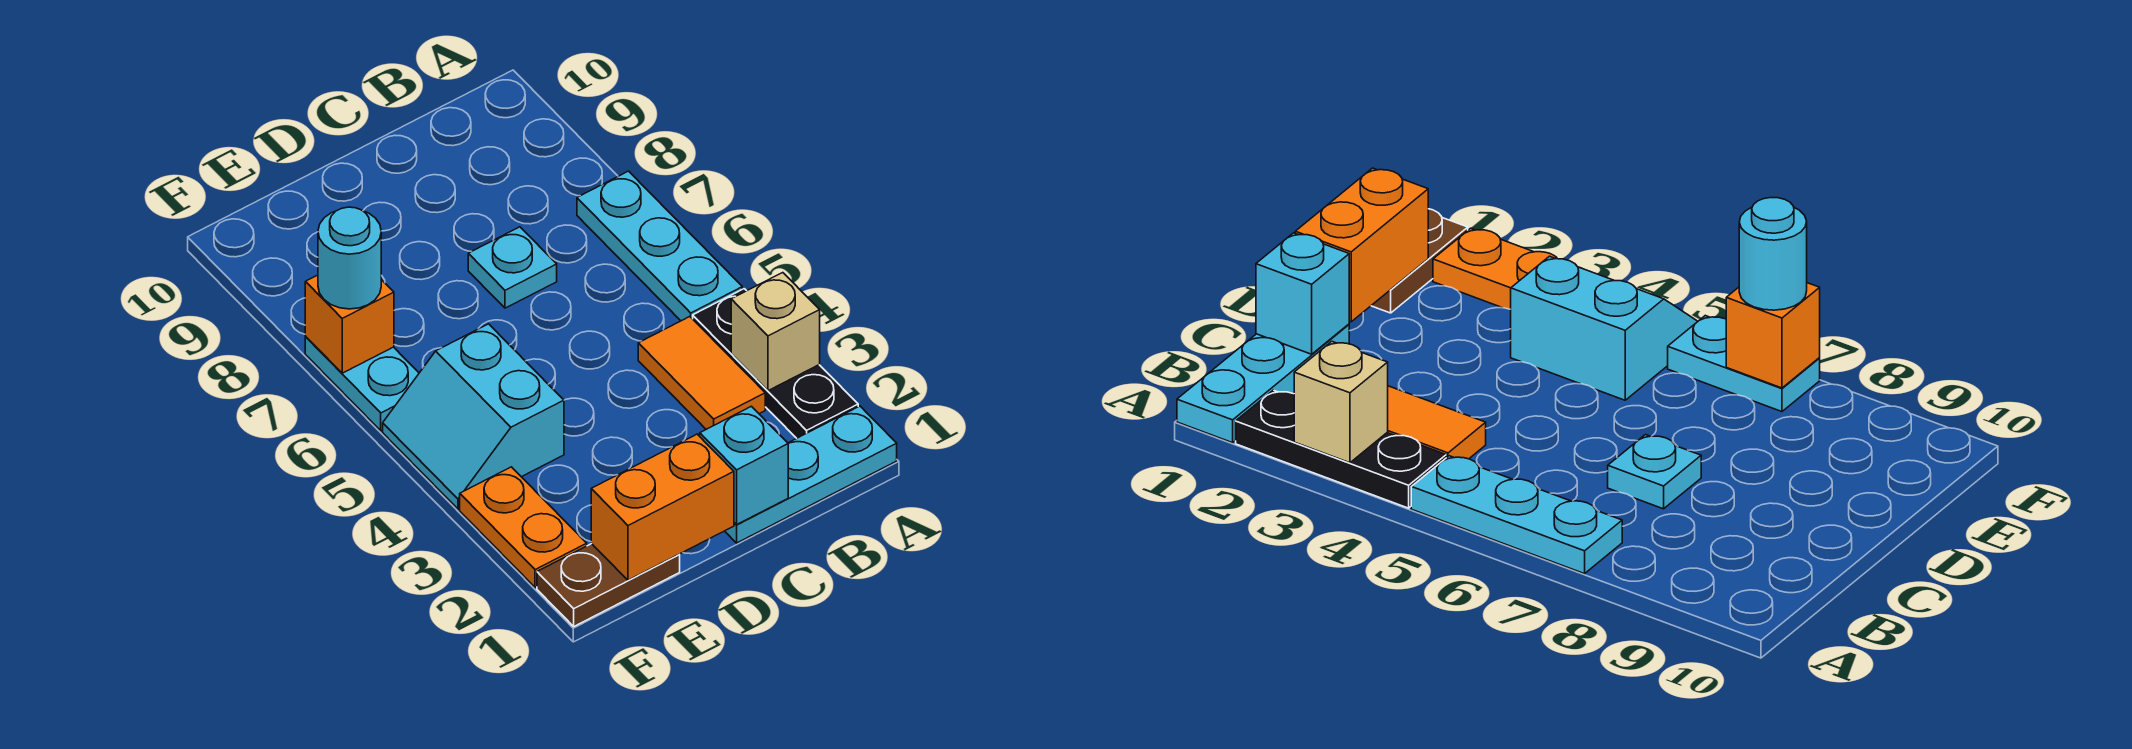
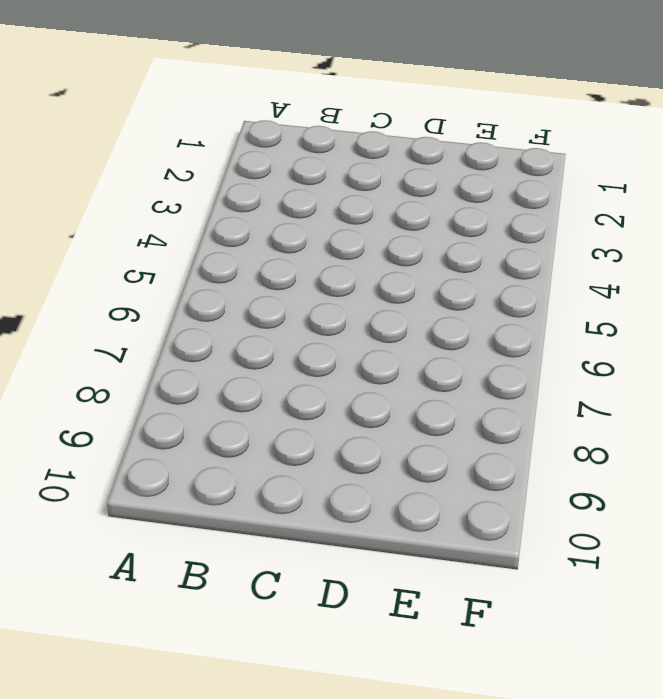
none -> cyan plate A1:C1 level 1
none -> black plate A2:A4 level 1
none -> cyan plate A5:A7 level 1

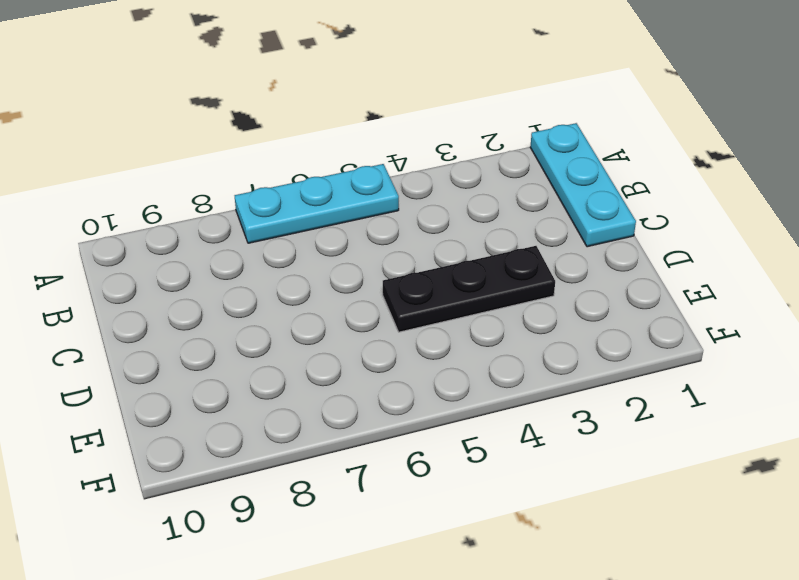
black plate D3:D5 level 1 -> black plate A2:A4 level 1
none -> orange tile B3:B4 level 1
none -> cyan plate C7 level 1
none -> brown plate E1:F1 level 1

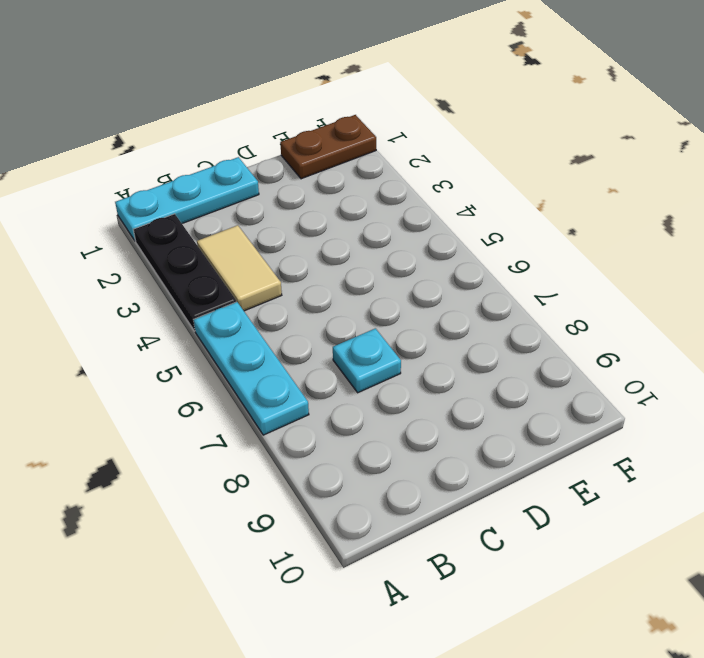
tan tile B3:B4 level 1 -> orange tile B3:B4 level 1
none -> cyan slope E4:F5 level 1 top E
none -> orange plate F2:F3 level 1
none -> cyan plate F6:F7 level 1

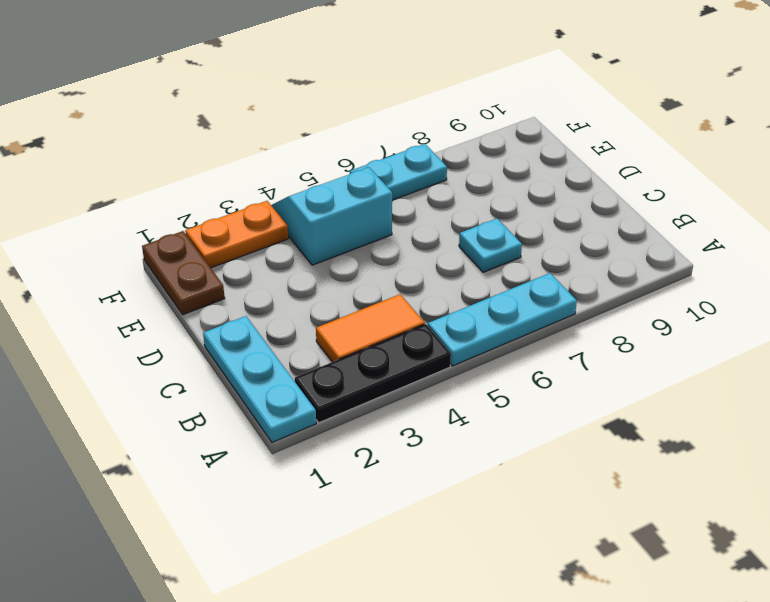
none -> tan brick A3 level 2
none -> cyan brick C1 level 2
none -> orange brick D1:E1 level 2

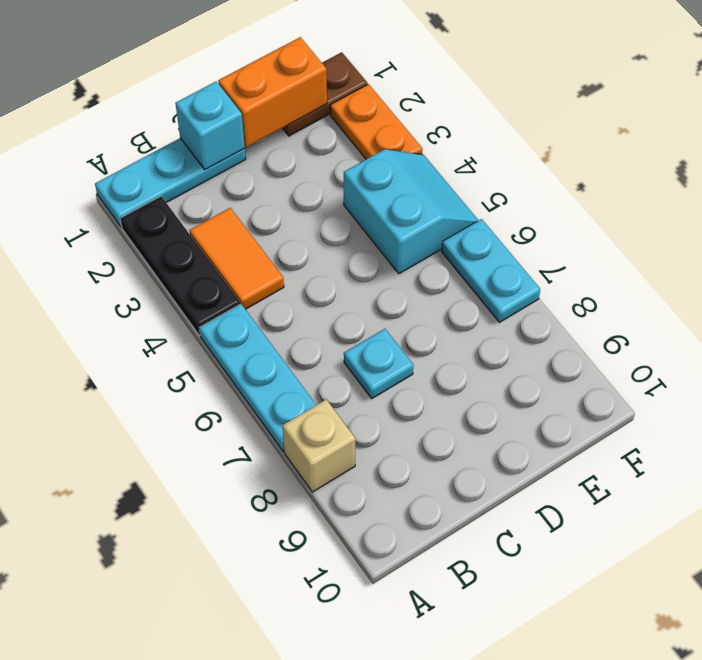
tan brick A8 level 1 -> tan brick A3 level 2
none -> orange brick F7 level 2
none -> cyan round brick F7 level 3

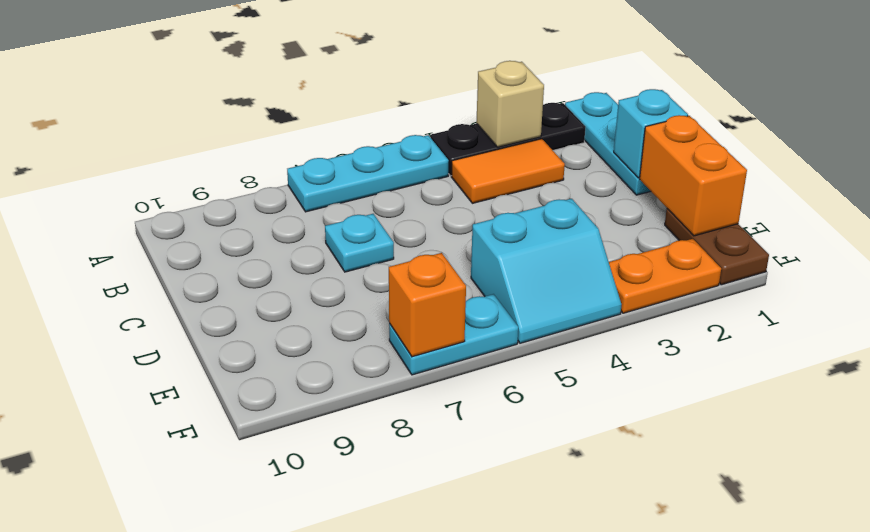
none -> cyan round brick F7 level 3

